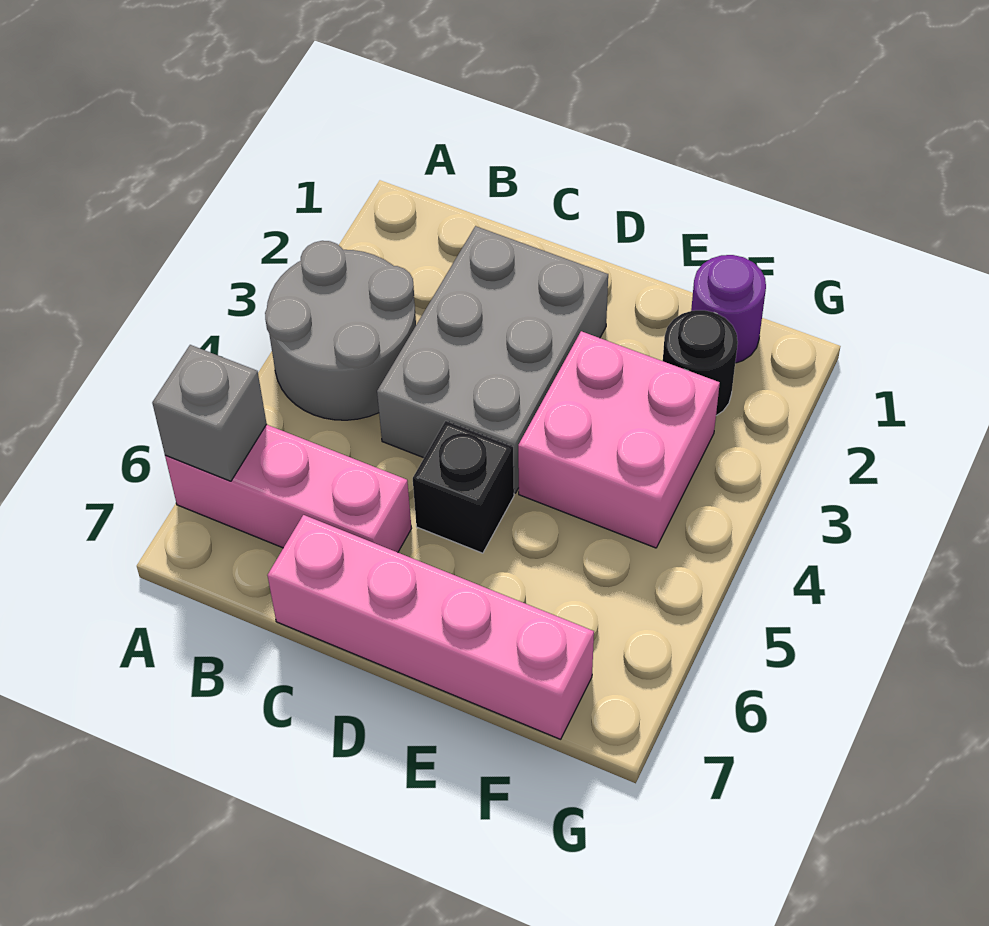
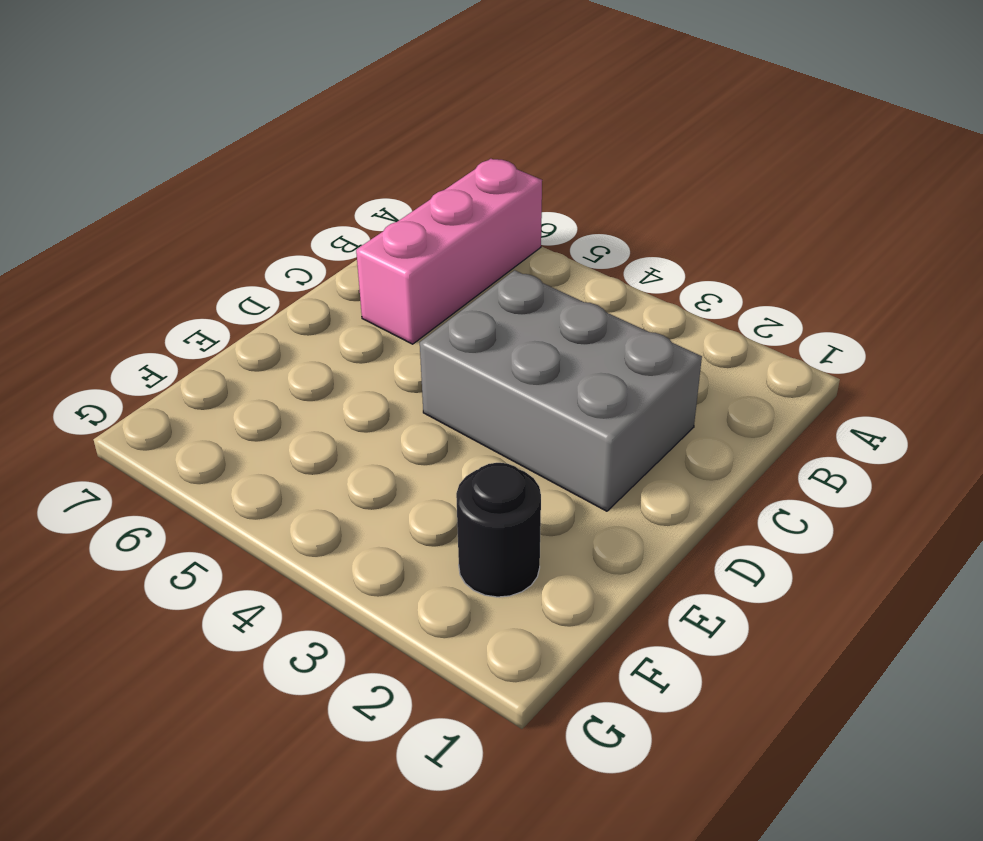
none -> grey round brick A3:B4 level 1
none -> pink brick C7:F7 level 1

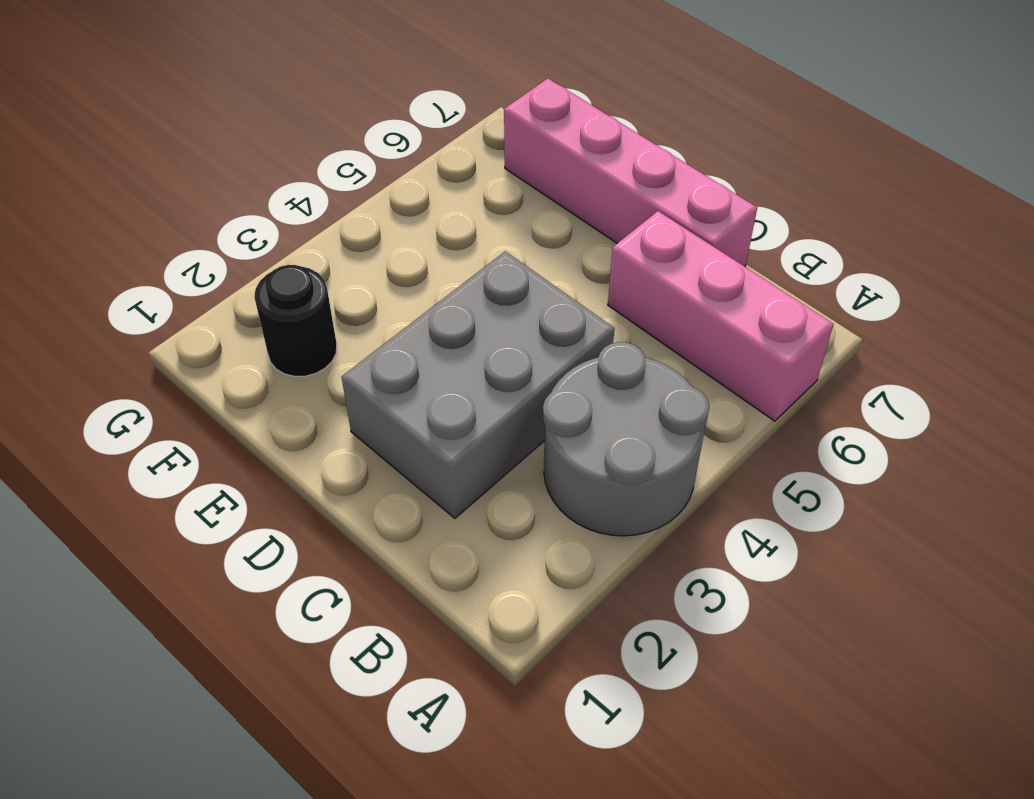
none -> black brick D5 level 1
none -> pink brick E3:F4 level 1

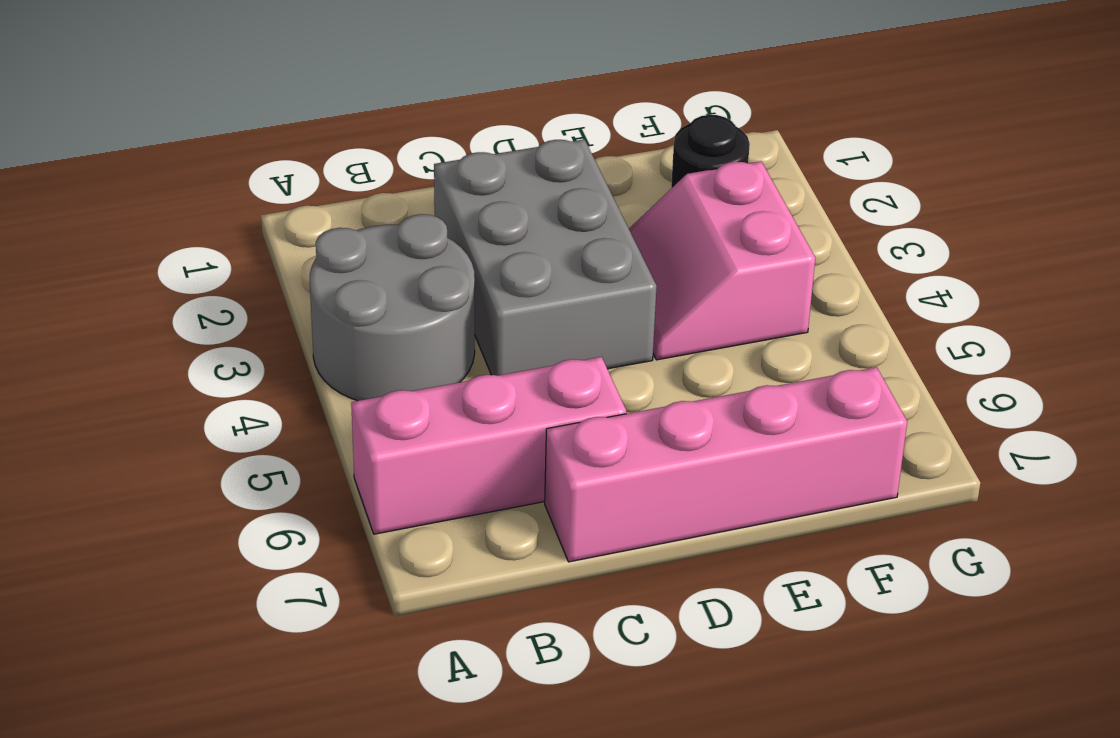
pink slope E3:F4 level 1 top F -> pink brick E3:F4 level 1
none -> black brick D5 level 1
none -> purple round brick F1 level 1

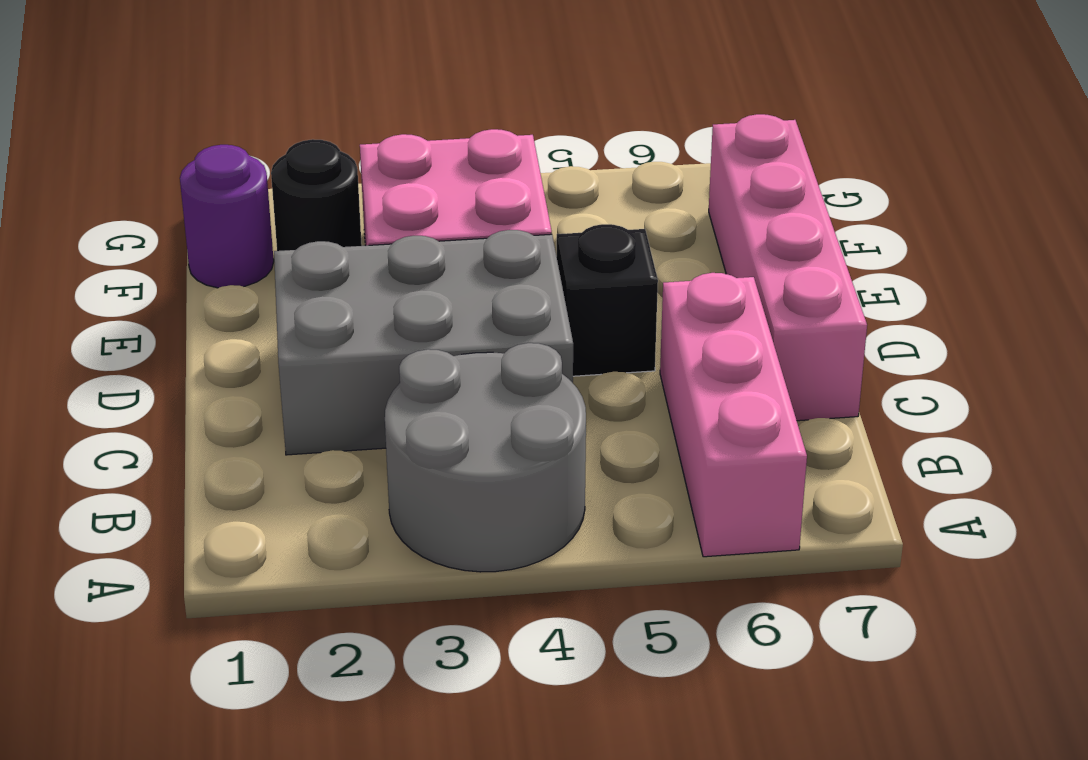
none -> grey brick A6 level 2

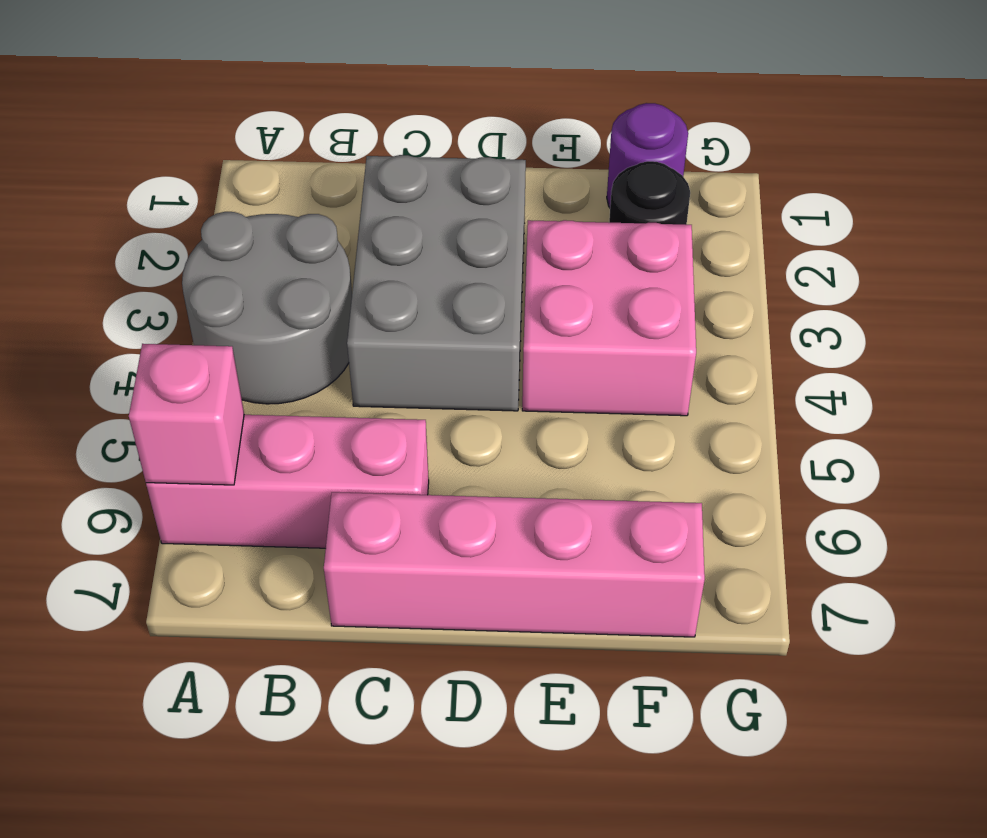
pink brick A6 level 2 -> grey brick A6 level 2
none -> black brick D5 level 1

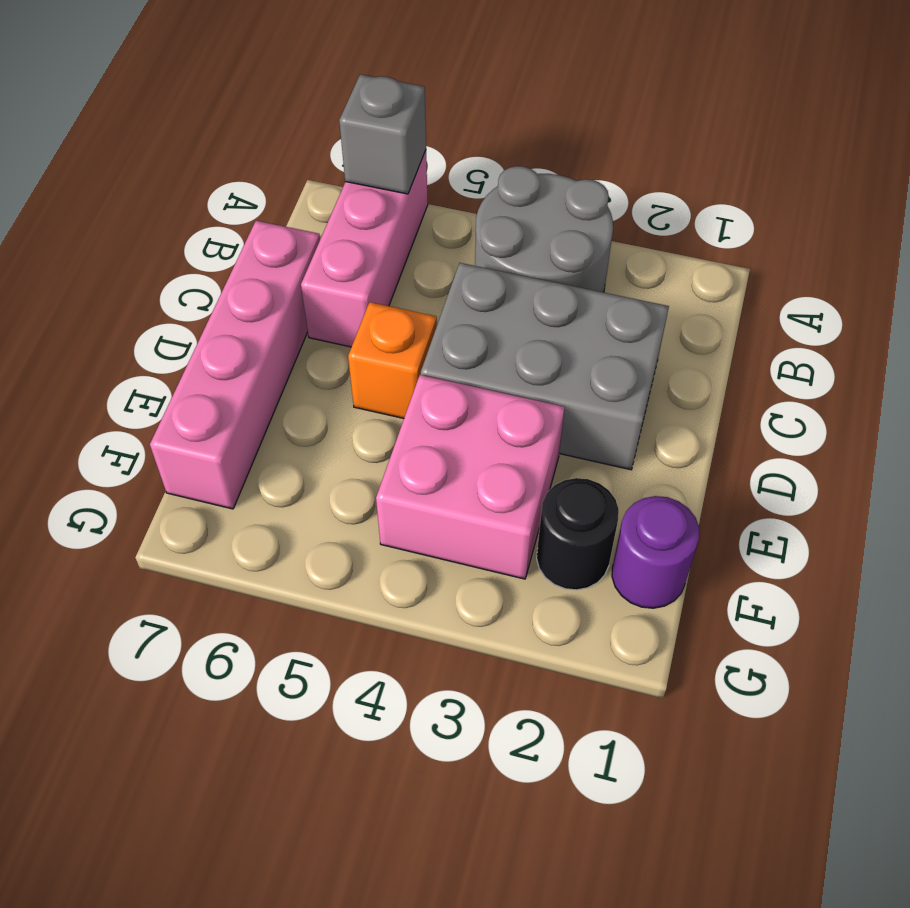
orange brick D5 level 1 -> black brick D5 level 1

